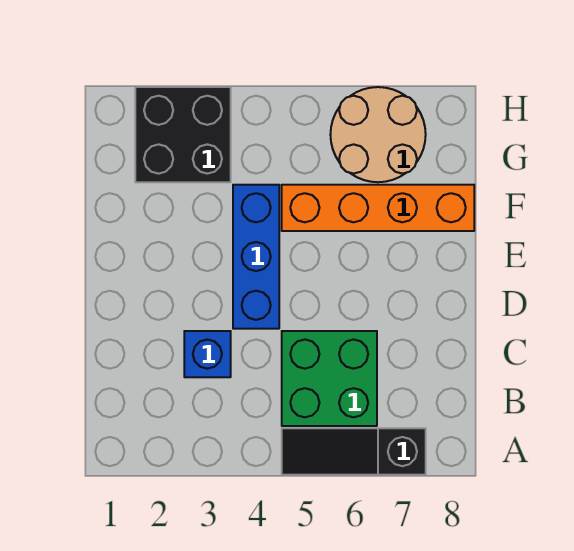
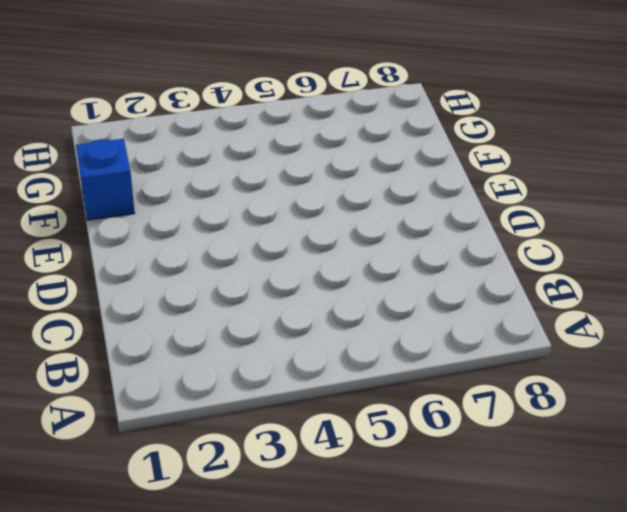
blue brick F1 level 1 -> blue brick C3 level 1
none -> black slope A5:A7 level 1 top 7
none -> green brick B5:C6 level 1

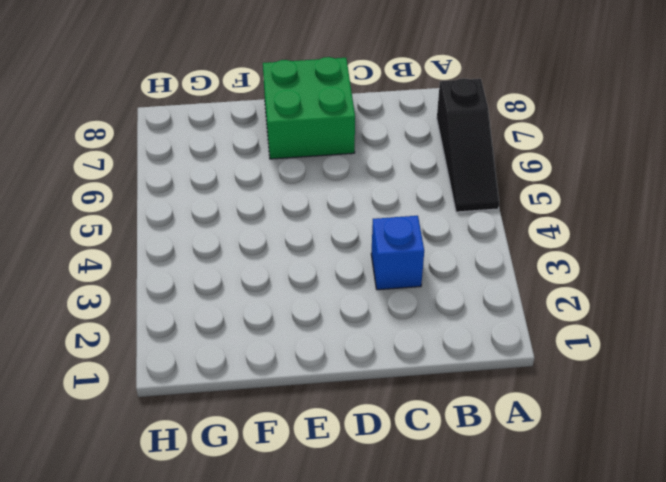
green brick D7:E8 level 1 -> green brick B5:C6 level 1
none -> blue brick D4:F4 level 1
none -> orange brick F5:F8 level 1

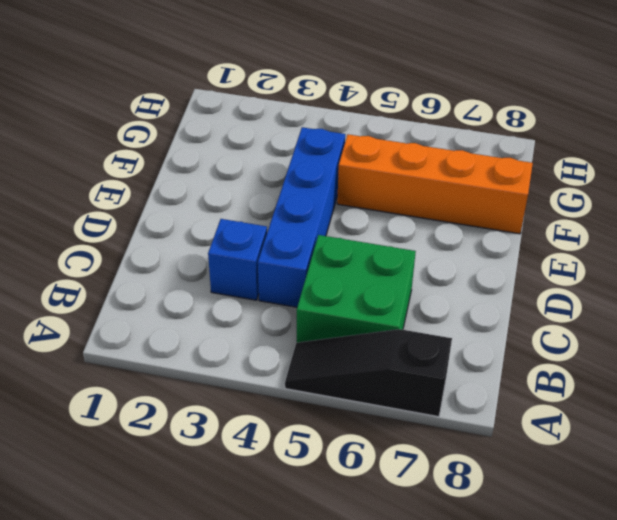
blue brick C4:F4 level 1 -> blue brick D4:F4 level 1
none -> black brick G2:H3 level 1
none -> tan round brick G6:H7 level 1

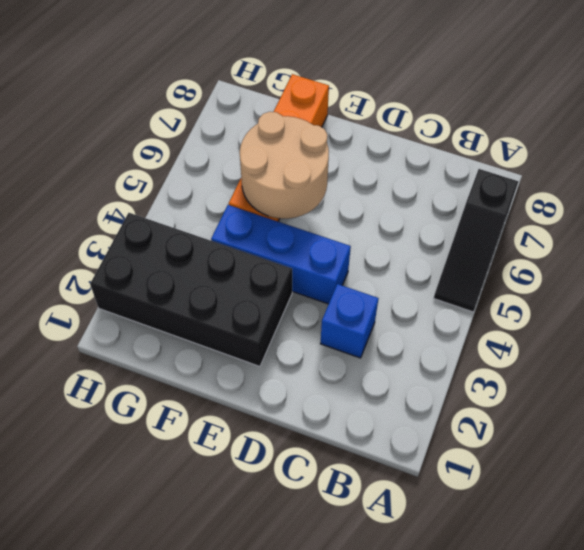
black brick E2:H3 level 1 -> black brick G2:H3 level 1
tan round brick E5:F6 level 2 -> tan round brick G6:H7 level 1
none -> green brick B5:C6 level 1

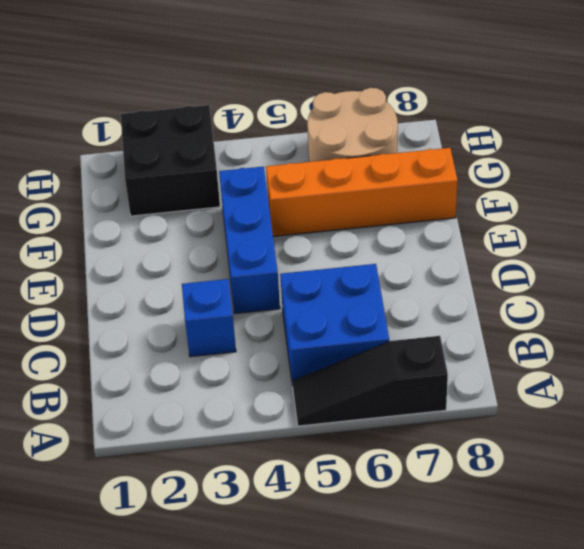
blue brick B5:C6 level 1 -> green brick B5:C6 level 1

